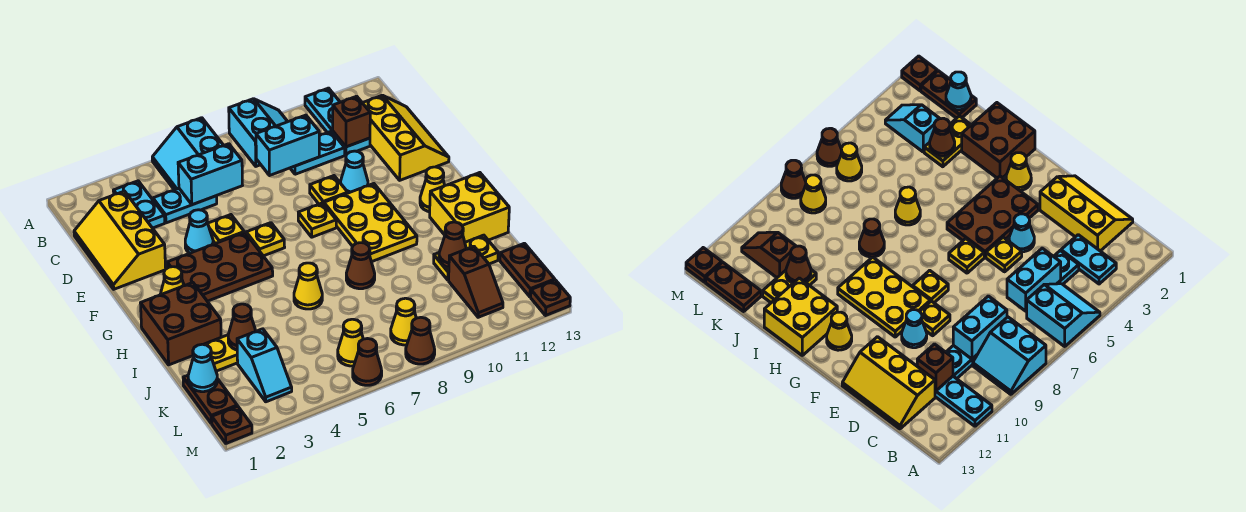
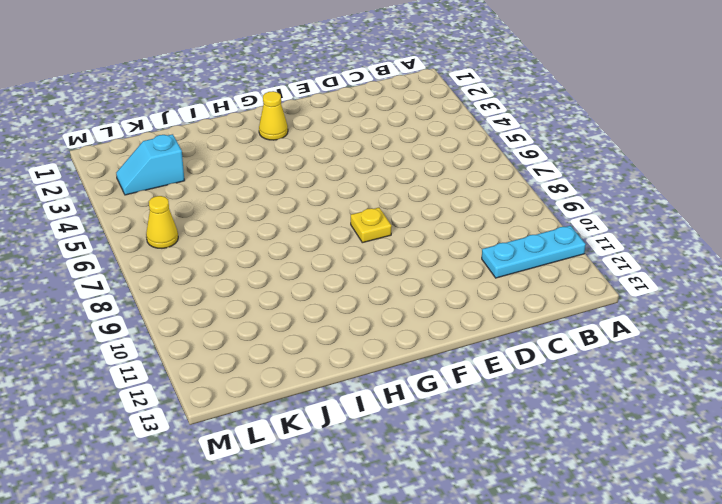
none -> cyan slope A5:B6 level 1 top 6
none -> cyan slope A8:B9 level 1 top 8
none -> cyan plate B3:C3 level 1
none -> yellow slope C1:E2 level 1 top 2

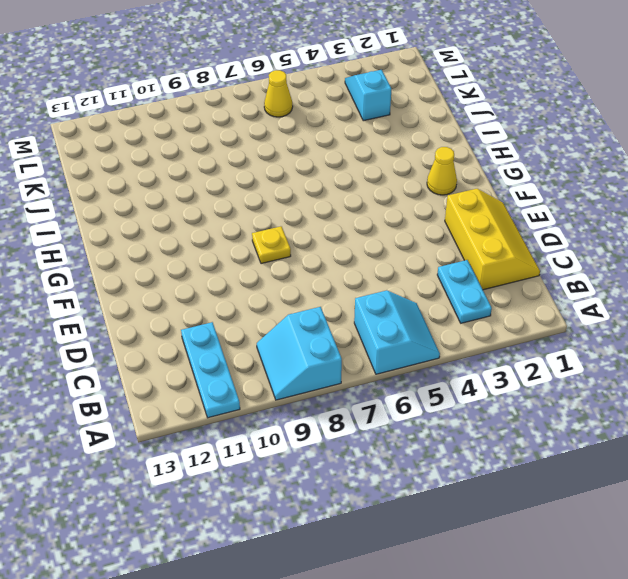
none -> cyan plate C4:C5 level 1
none -> cyan plate C9:C10 level 1
none -> yellow slope C12:E13 level 1 top 12
none -> cyan cone E4 level 1

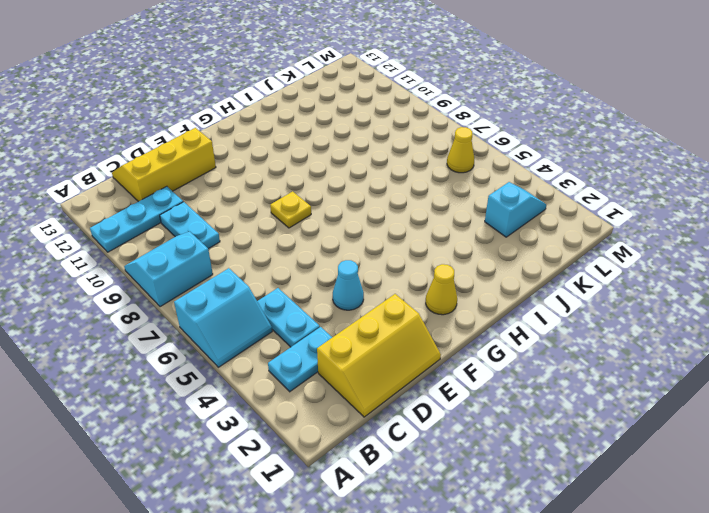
none -> yellow plate E5 level 1
none -> yellow plate E9 level 1
none -> cyan cone E10 level 1
none -> brown plate F3:G5 level 1

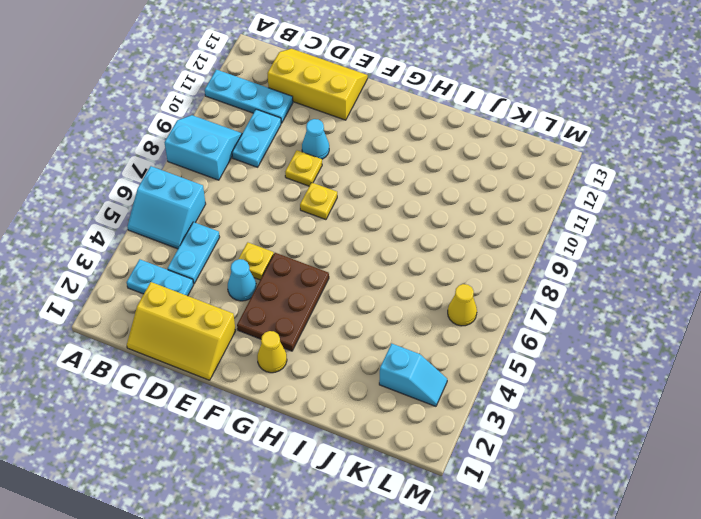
none -> yellow plate F6 level 1
none -> yellow plate F9:H10 level 1
none -> yellow cone G12 level 1
none -> brown brick H1:I2 level 1

